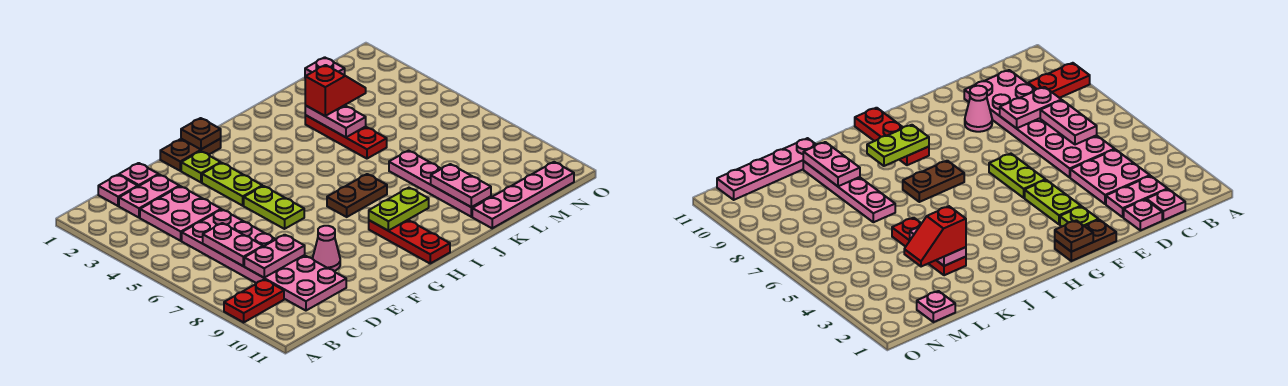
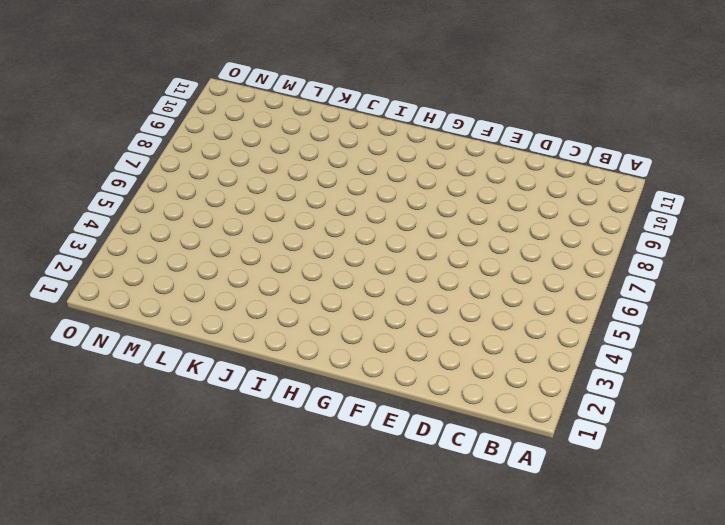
none -> red plate A9:B9 level 1
none -> pink plate C1 level 1
none -> pink plate C2:D2 level 1

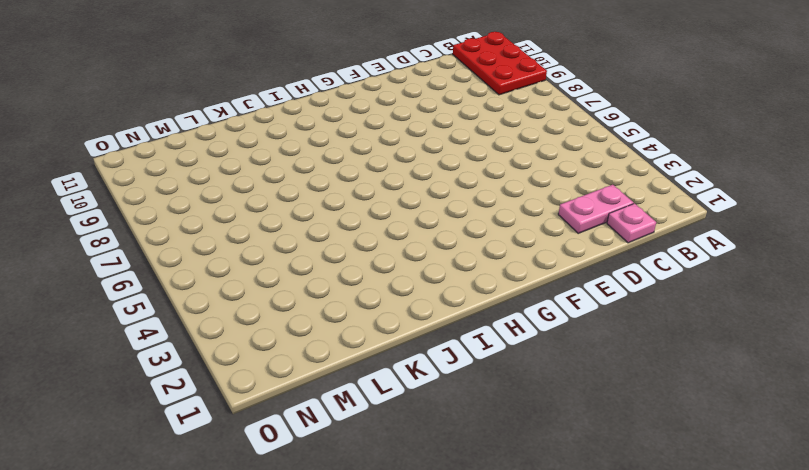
red plate A9:B11 level 1 -> red plate A9:B9 level 1
none -> pink plate C3:D4 level 1
none -> pink plate C5:D10 level 1
none -> pink plate D1 level 1

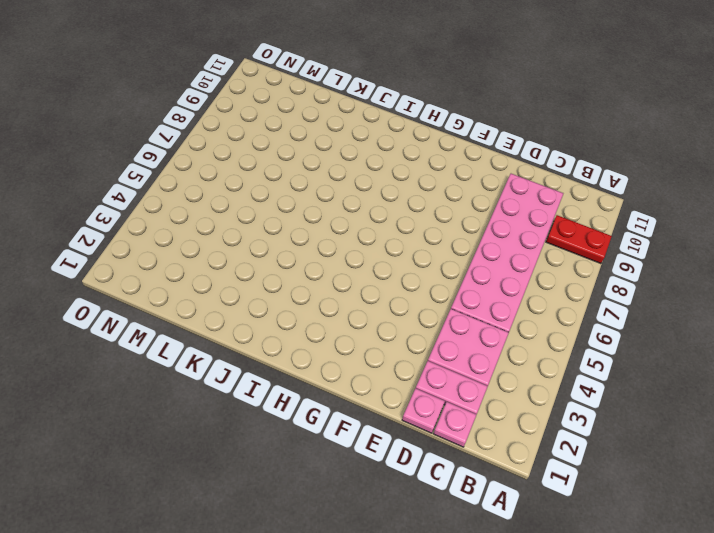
none -> pink cone E9 level 1
none -> brown plate F1:G1 level 1
none -> lime plate F2 level 1

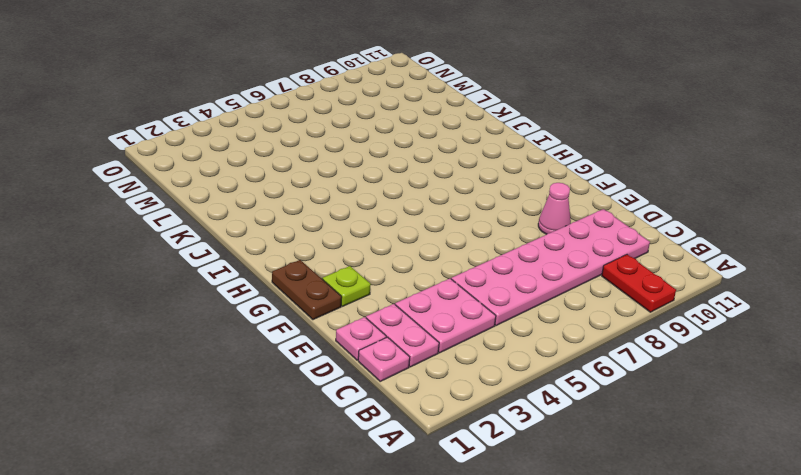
none -> lime plate F3:F4 level 1
none -> lime plate F5:F6 level 1
none -> brown plate H7:I7 level 1

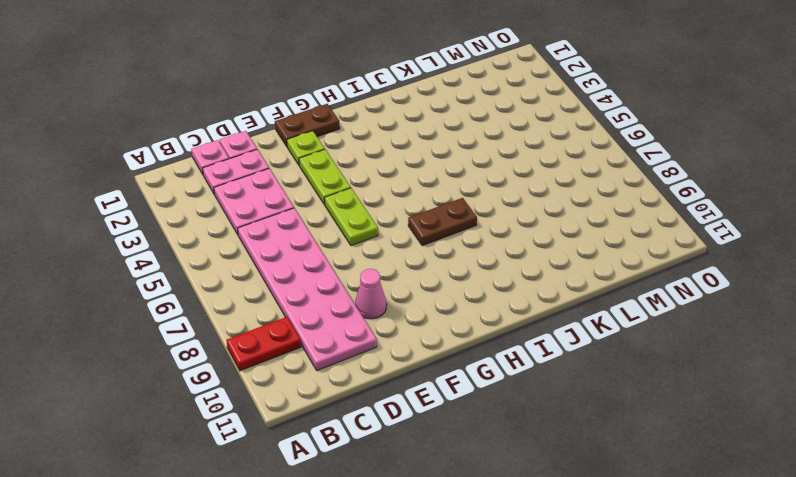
none -> red plate H9:H11 level 1
none -> red plate K3:K5 level 1
none -> pink plate K7:K10 level 1

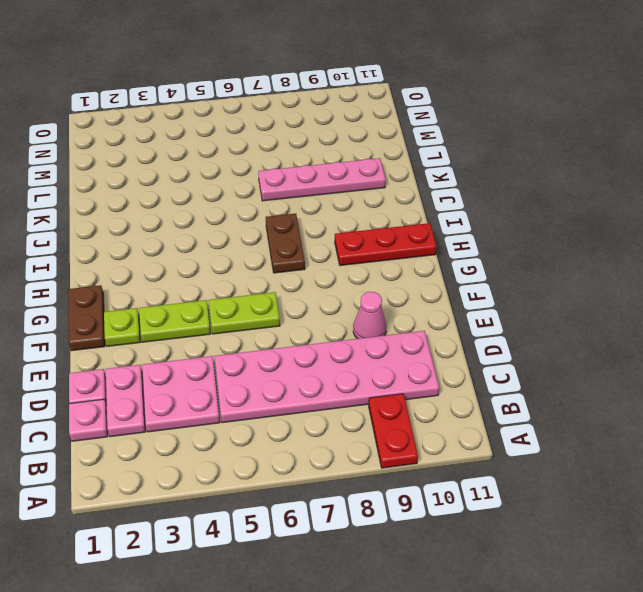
none -> red plate K3:K5 level 1
none -> pink plate K11:N11 level 1
none -> pink plate M1 level 1

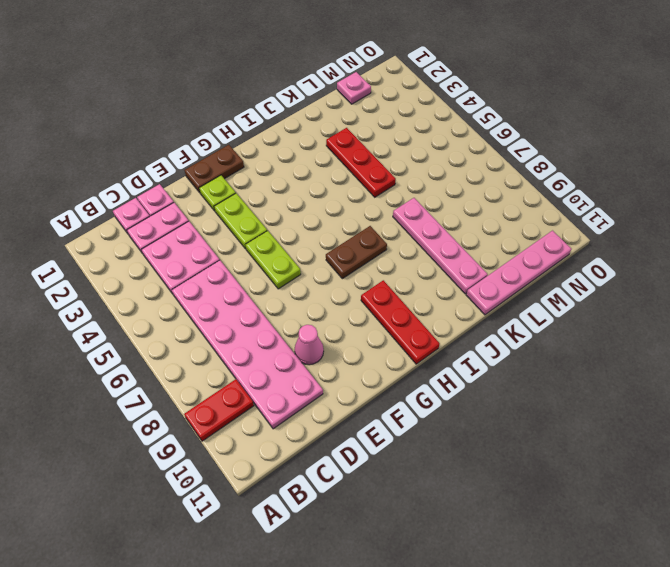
none -> pink plate C6:C7 level 2
none -> pink plate C8:D8 level 2
none -> brown plate G1 level 2

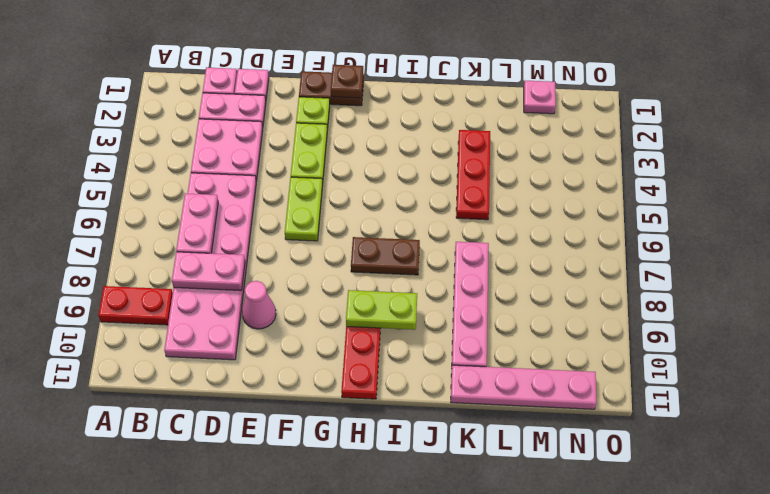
none -> pink plate K3:K4 level 2
none -> pink plate K9:K10 level 2
none -> red slope K3:L3 level 3 top K

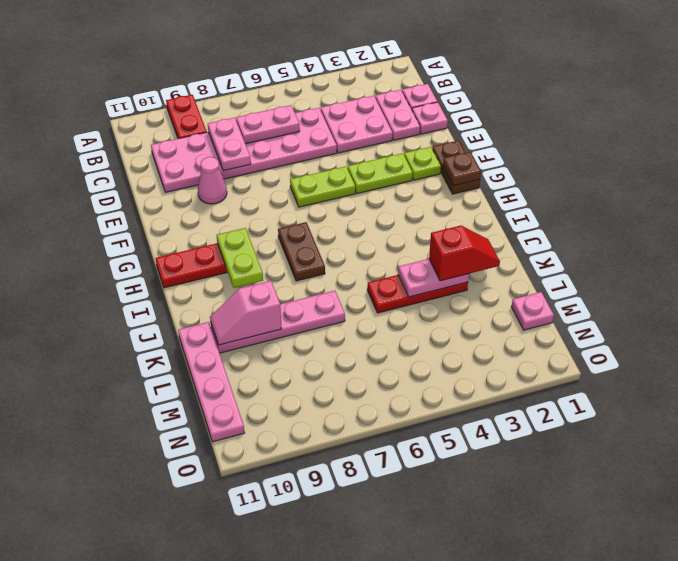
red slope K2:K3 level 3 top 3 -> red slope K3:L3 level 3 top K
pink slope K9:K10 level 2 top 9 -> pink plate K9:K10 level 2

